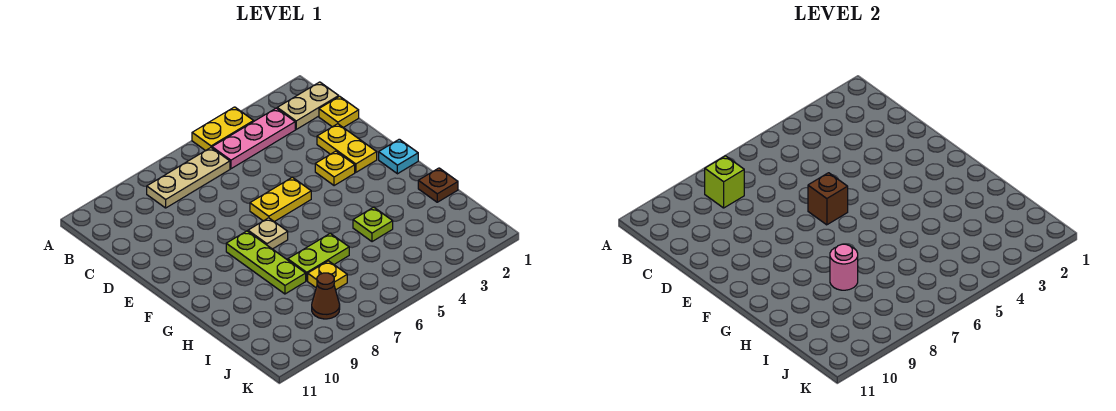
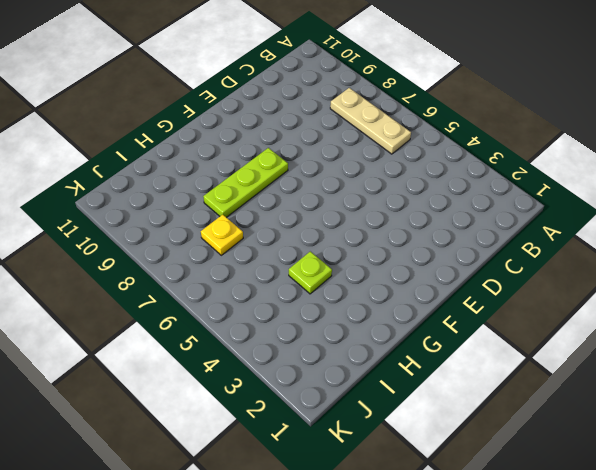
none -> yellow plate A4:A5 level 1
none -> tan plate B1:B2 level 1
none -> pink plate B3:B5 level 1

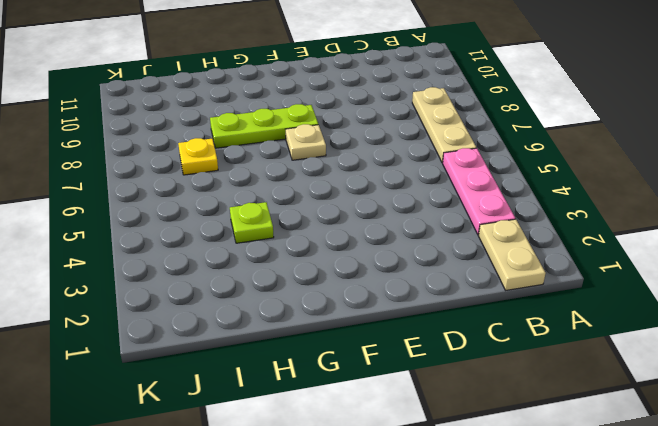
none -> yellow plate A4:A5 level 1
none -> yellow plate C1 level 1
none -> yellow plate D2:E2 level 1

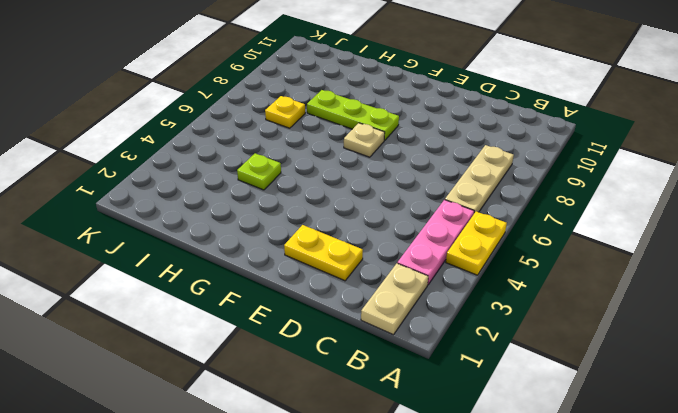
none -> yellow plate C1 level 1
none -> yellow plate E3 level 1
none -> yellow plate E5:E6 level 1

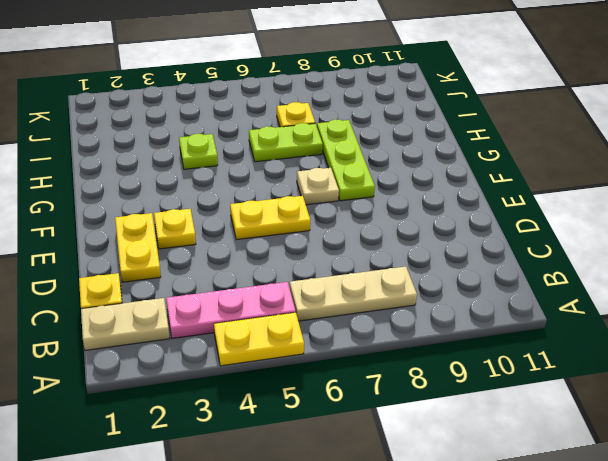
none -> cyan plate F1 level 1
none -> brown plate H1 level 1
none -> brown cone J8 level 1

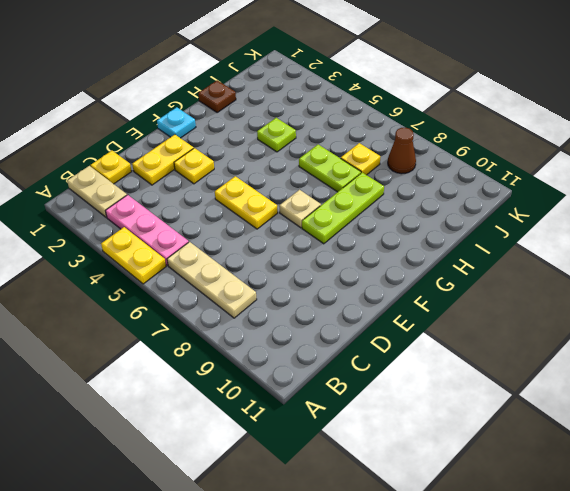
none -> lime brick B8 level 2
none -> brown brick E6 level 2
none -> pink round brick H8 level 2

